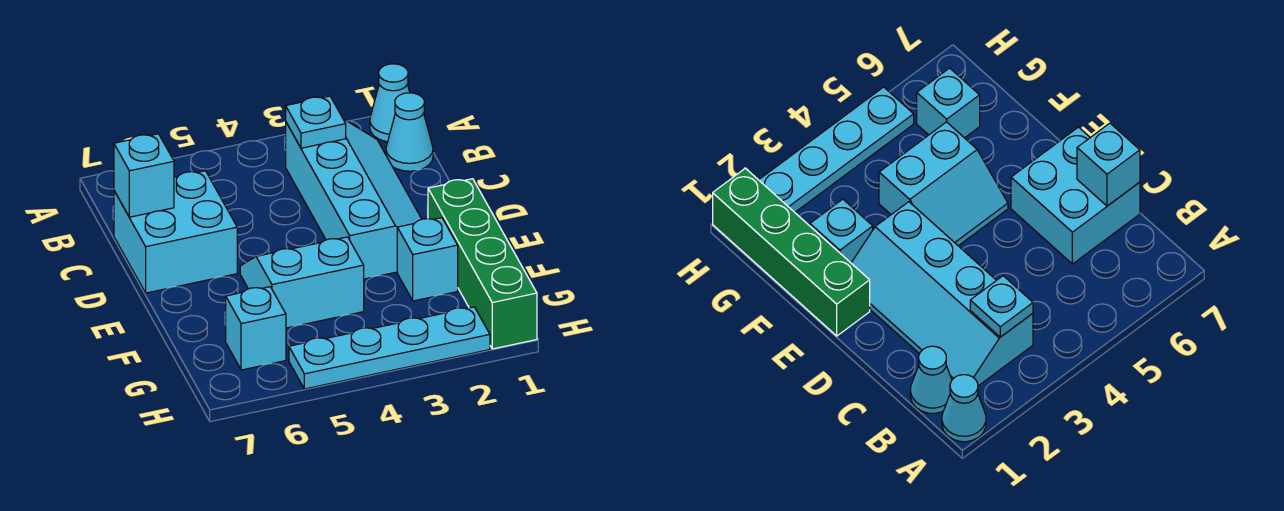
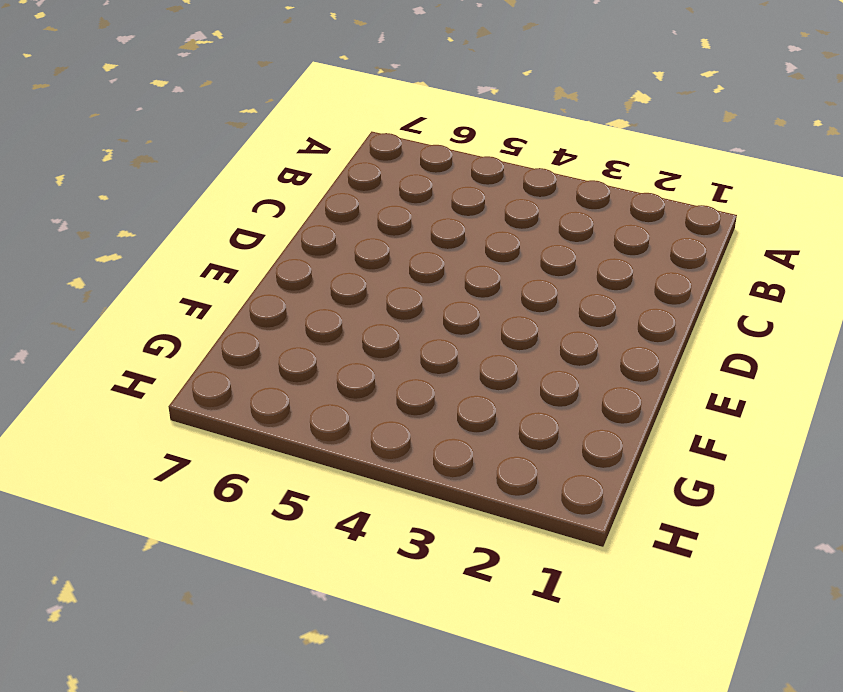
none -> cyan cone A1 level 1
none -> cyan cone B1 level 1

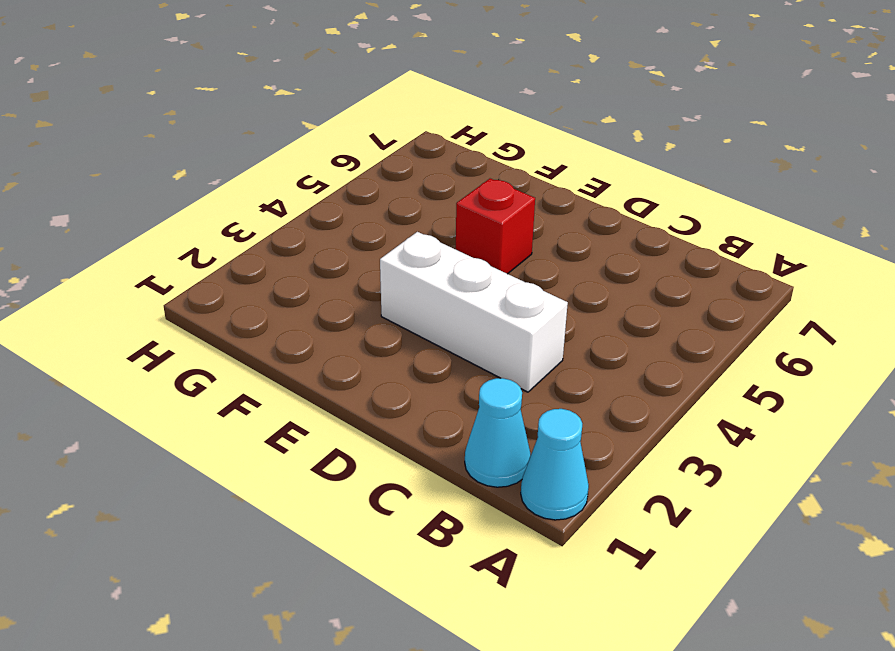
white brick C3:E3 level 1 -> cyan slope B2:E3 level 1 top 3
red brick E5 level 1 -> cyan slope E4:F5 level 1 top F
none -> cyan brick C6:D7 level 1
none -> green brick E1:H1 level 1

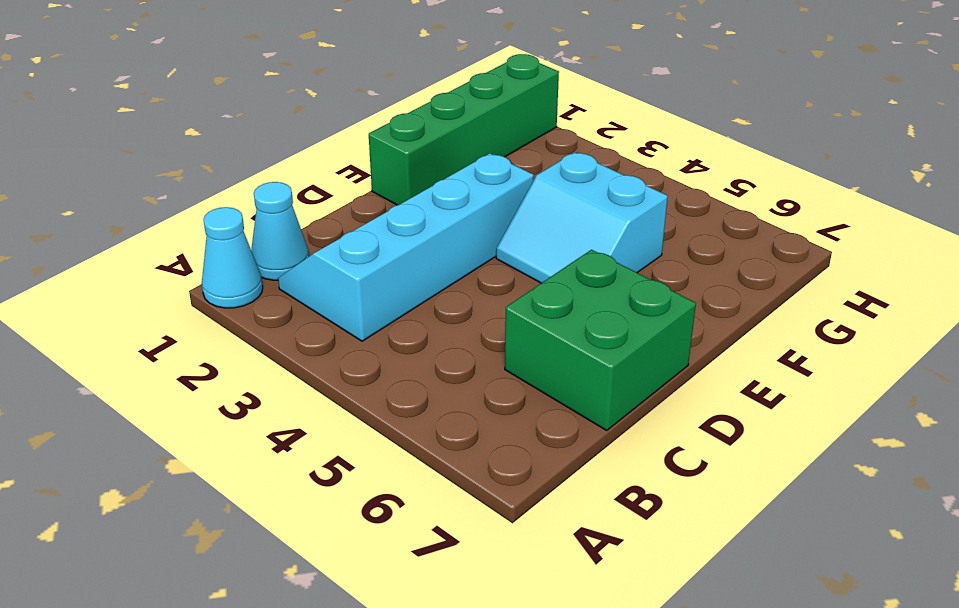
green brick C6:D7 level 1 -> cyan brick C6:D7 level 1
none -> cyan brick F2 level 1
none -> cyan brick G6 level 1

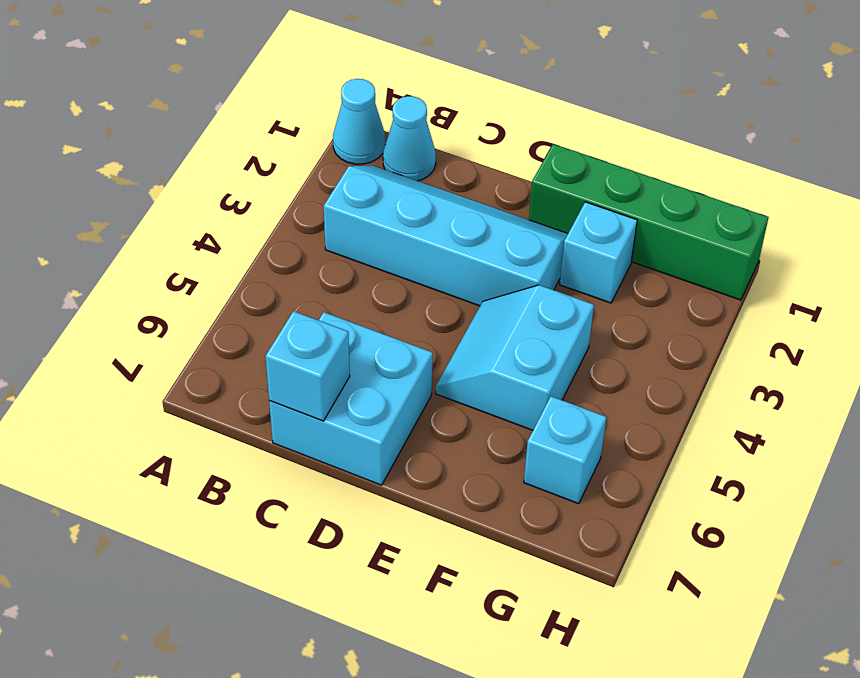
none -> cyan plate H2:H5 level 1
none -> cyan plate B3 level 2

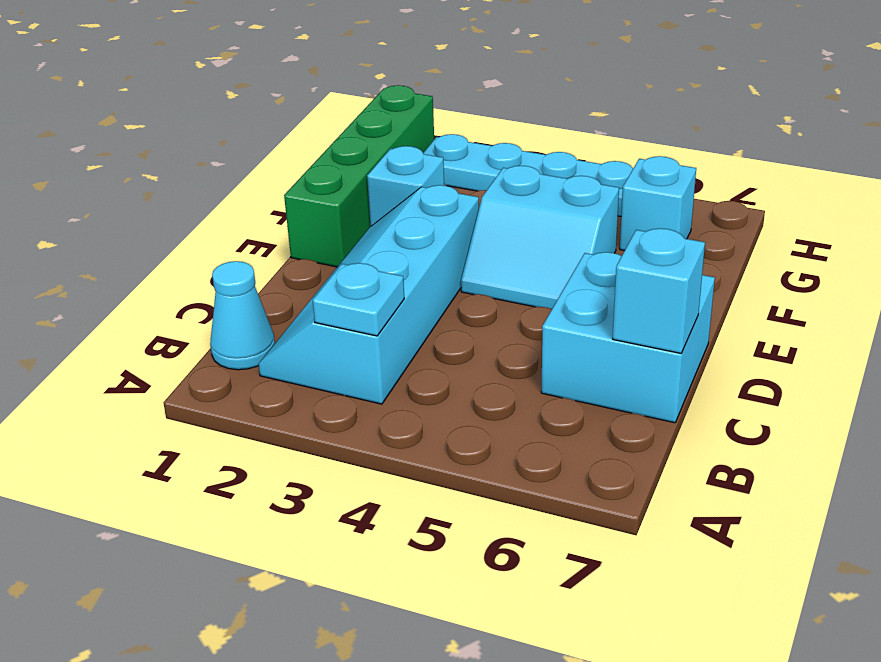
none -> cyan cone A1 level 1

